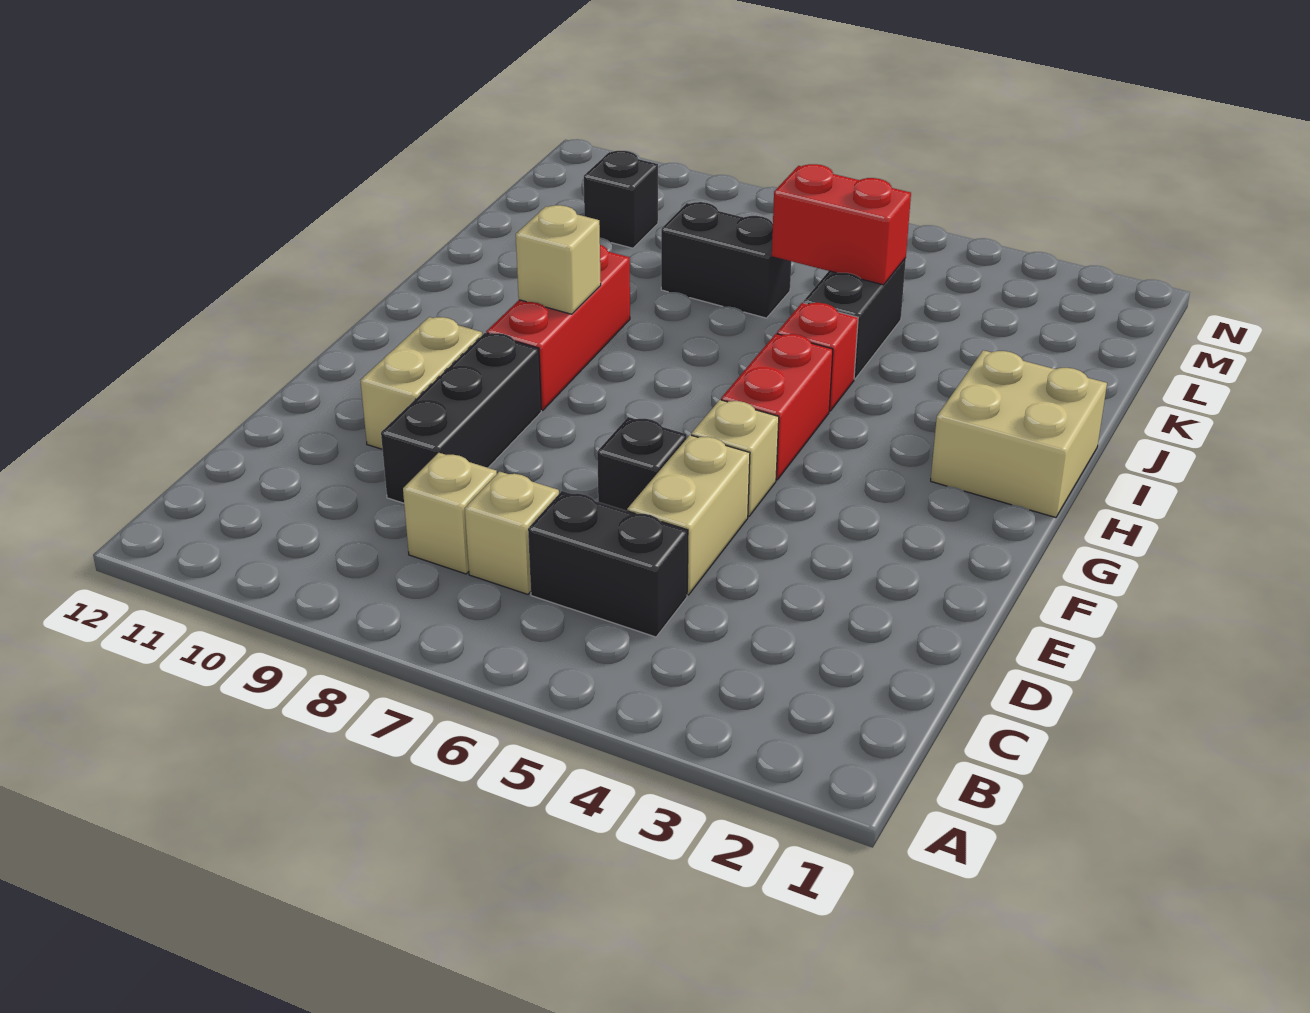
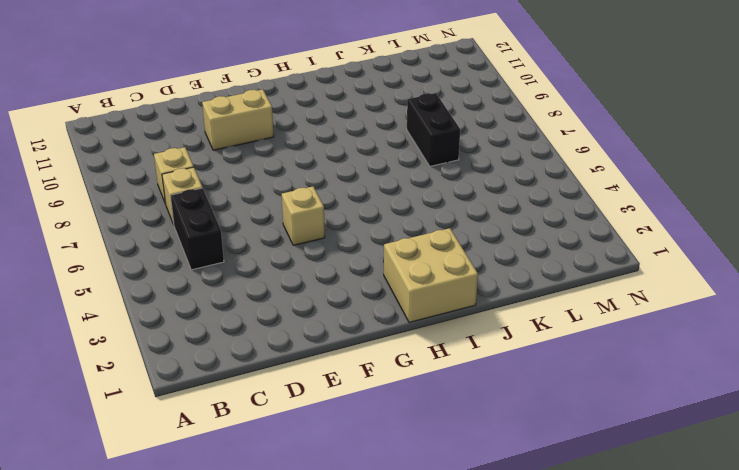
none -> tan brick D5:E5 level 1
none -> black brick D9:F9 level 1
none -> black brick E6 level 1

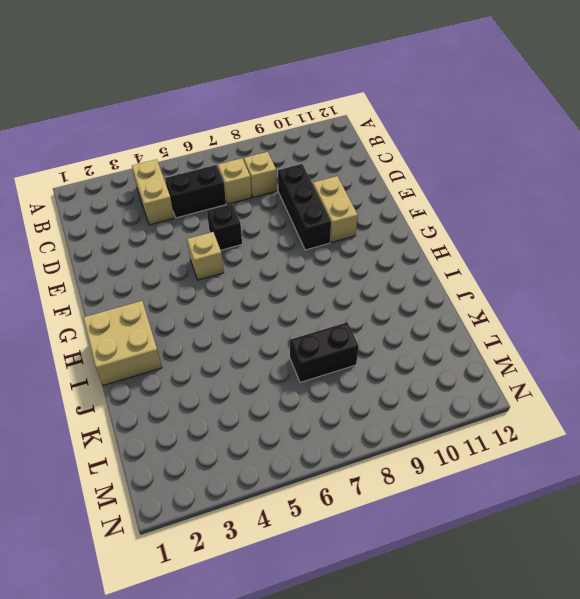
tan brick B4:C4 level 1 -> tan brick D5:E5 level 1
none -> red brick G5:H5 level 1
none -> red brick G9:I9 level 1
none -> red brick I5 level 1

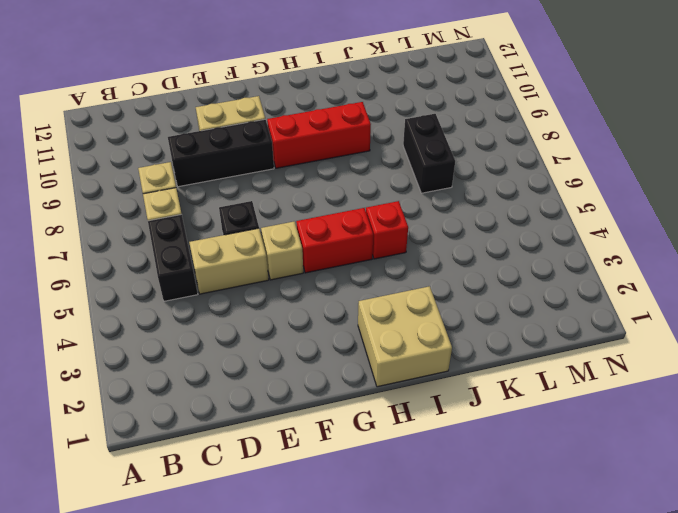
none -> black brick J5:K5 level 1
none -> black brick L10 level 1
none -> tan brick H9 level 2

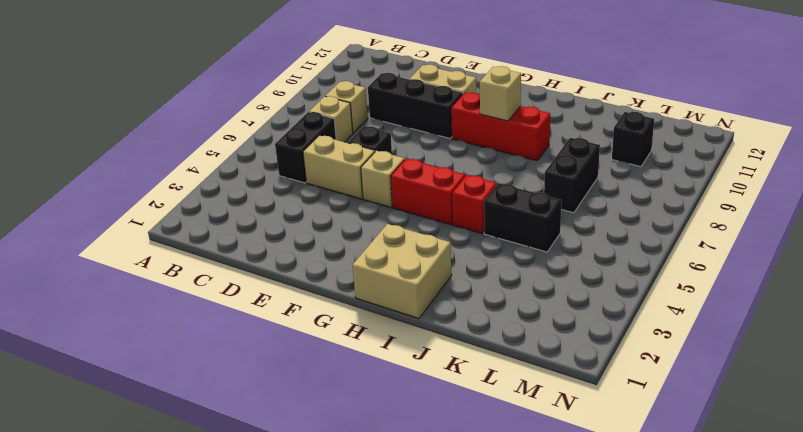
none -> red brick K5:K6 level 2

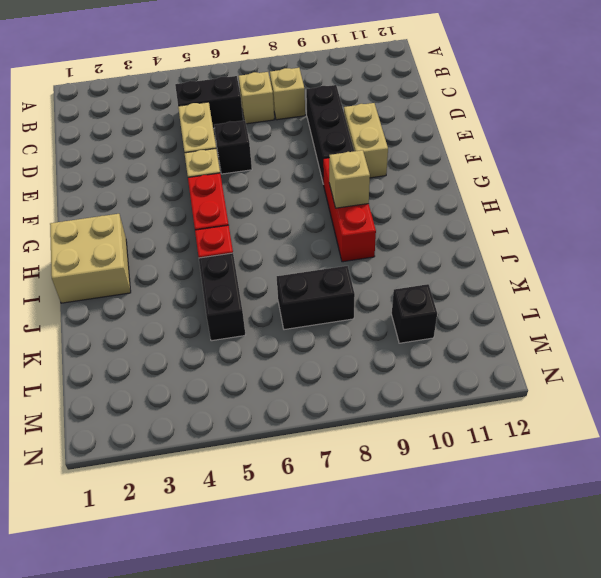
none -> red brick K5:K6 level 2

